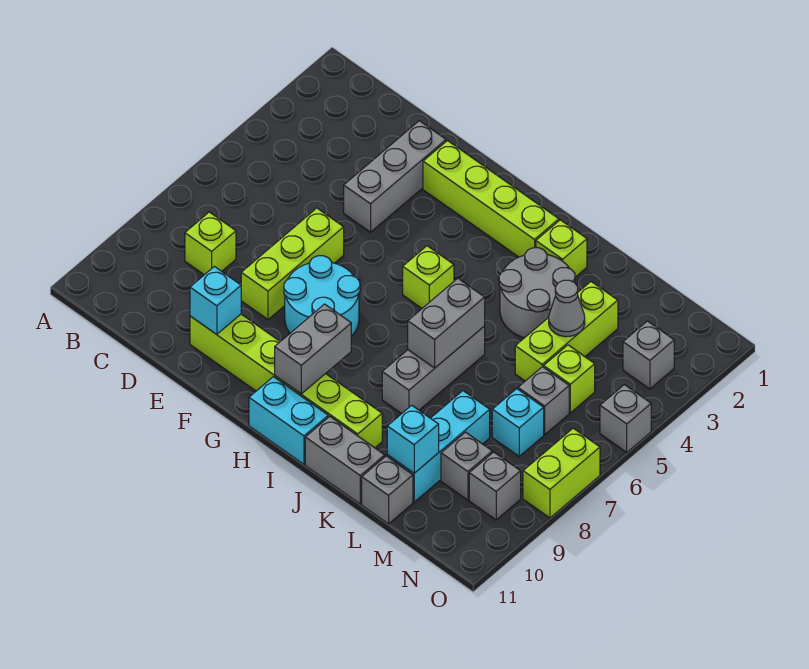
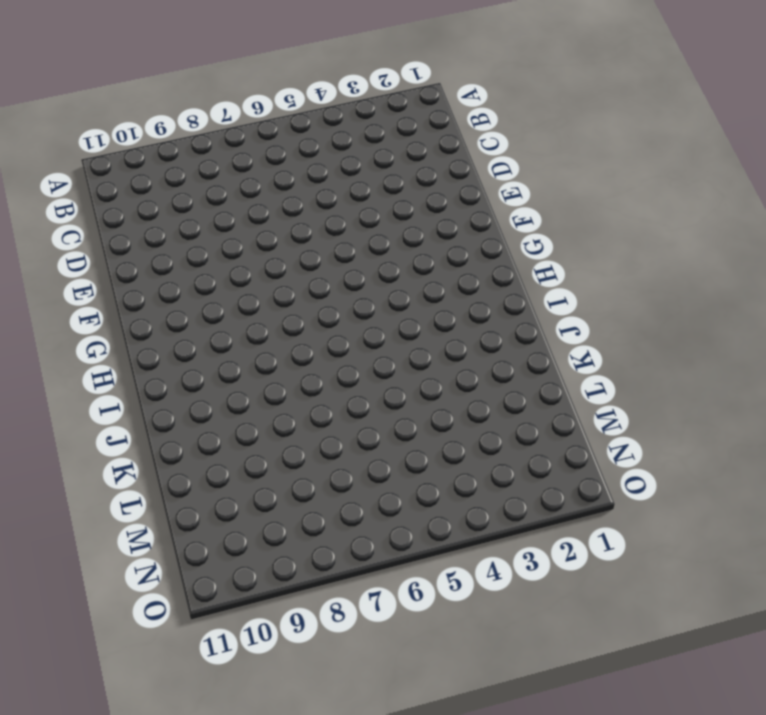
none -> lime brick C8 level 1
none -> grey brick E2:E4 level 1
none -> lime brick E6:E8 level 1

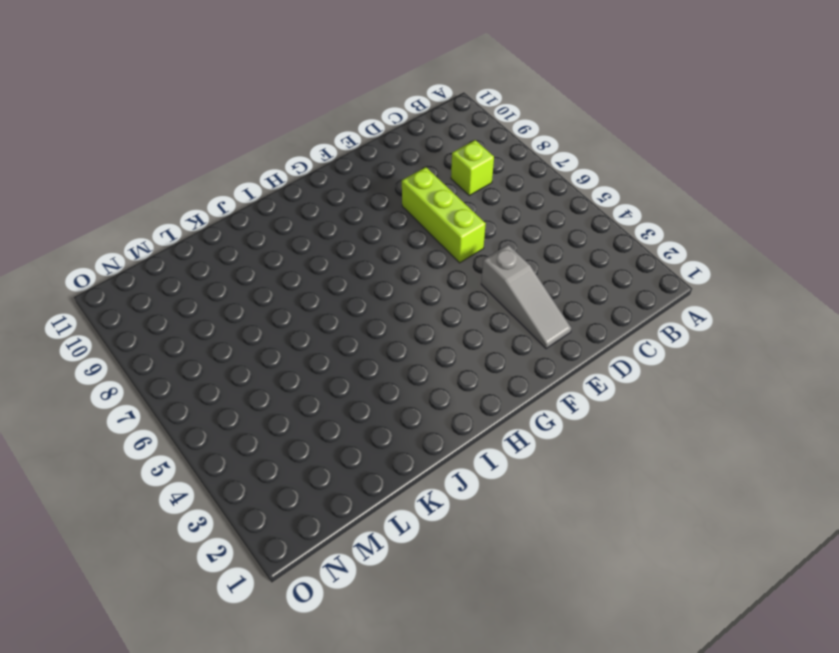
grey slope E2:E4 level 1 top 4 -> grey brick E2:E4 level 1
none -> lime brick E10:J10 level 1
none -> lime brick F2:I2 level 1
none -> cyan round brick F7:G8 level 1

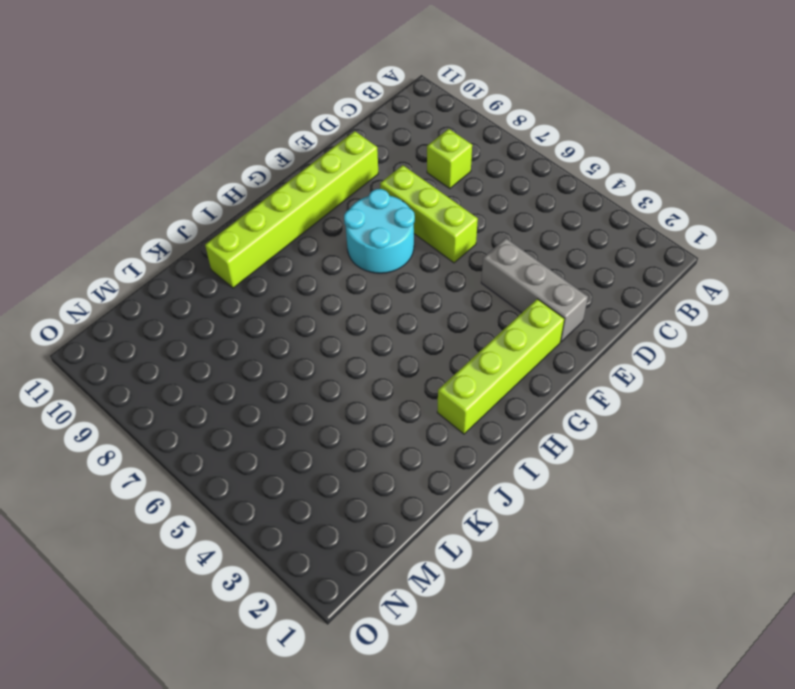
none -> lime brick H5 level 1
none -> cyan brick H11:I11 level 1
none -> lime brick J2 level 1

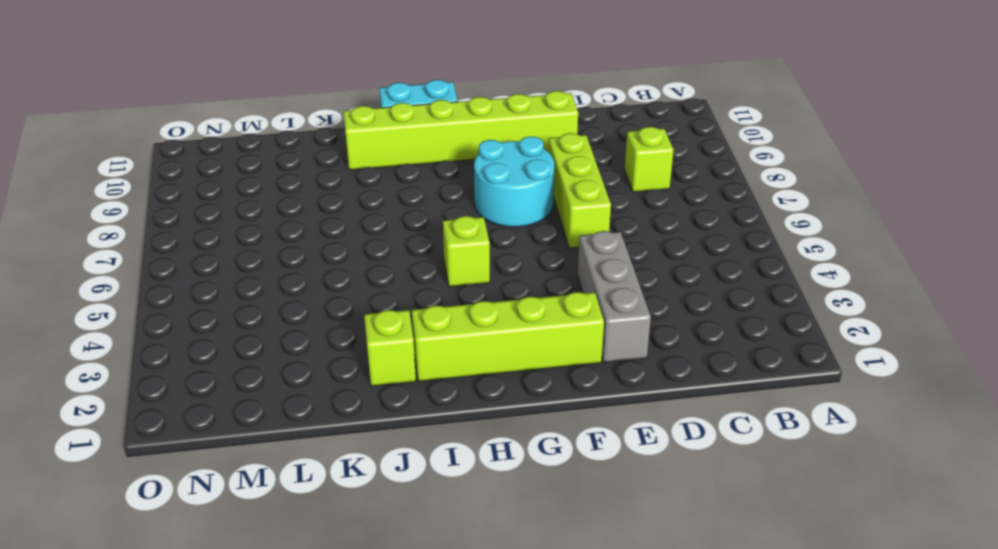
none -> grey round brick J3:K4 level 1
none -> grey brick J6:J8 level 1
none -> grey brick J11:K11 level 1

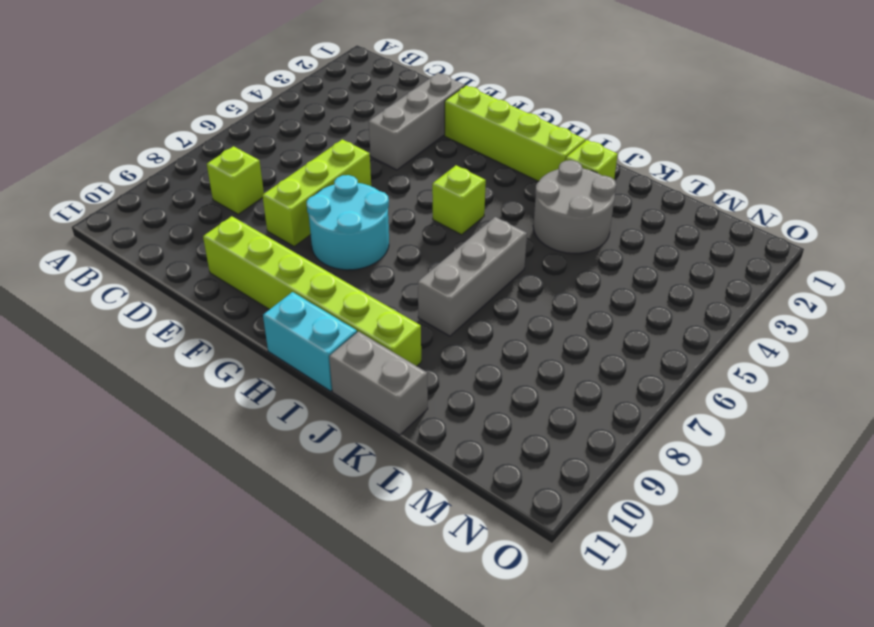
none -> lime brick L3:L5 level 1
none -> cyan brick L8:L10 level 1
none -> grey brick L11 level 1

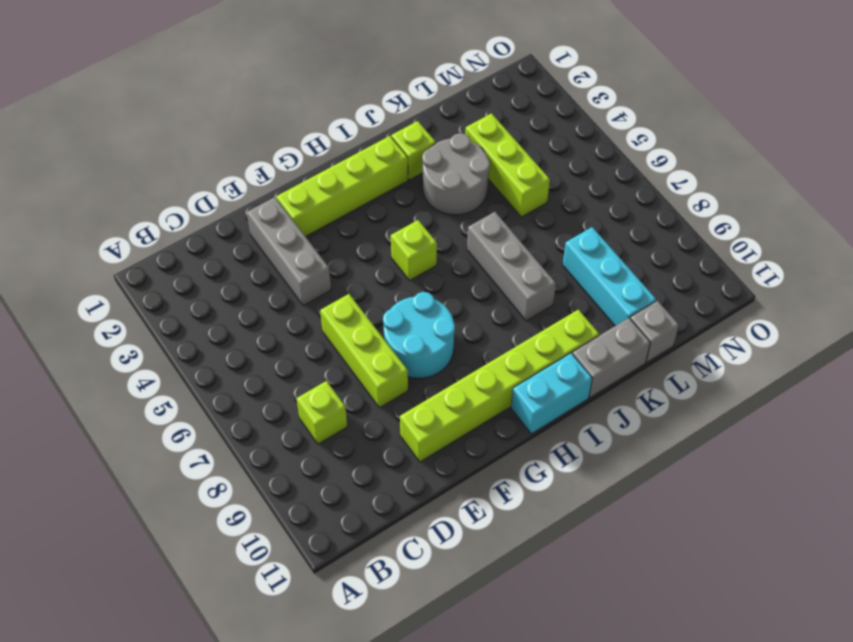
none -> lime brick M5 level 1
none -> grey brick M6 level 1
none -> cyan brick M7 level 1

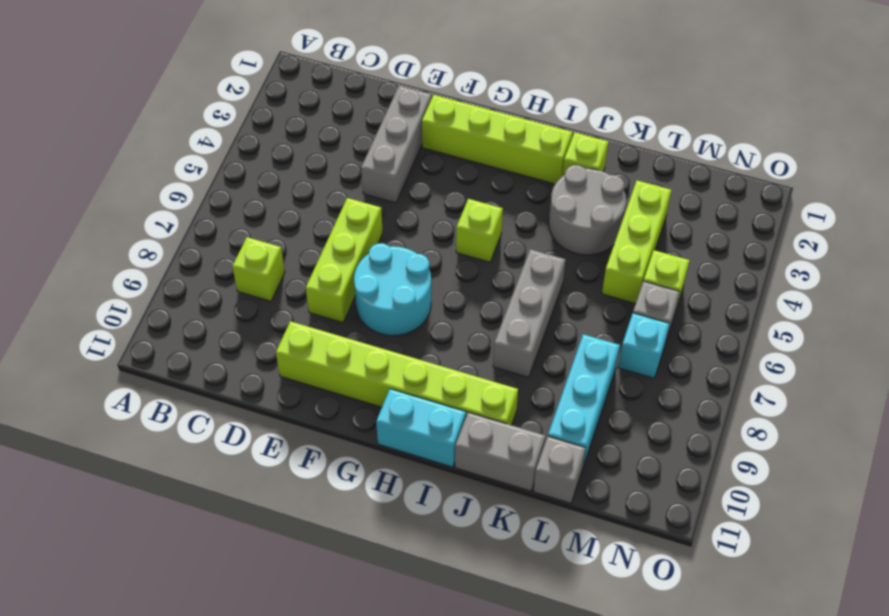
none -> grey brick M9 level 1
none -> grey brick N3 level 1
none -> grey brick N9 level 1

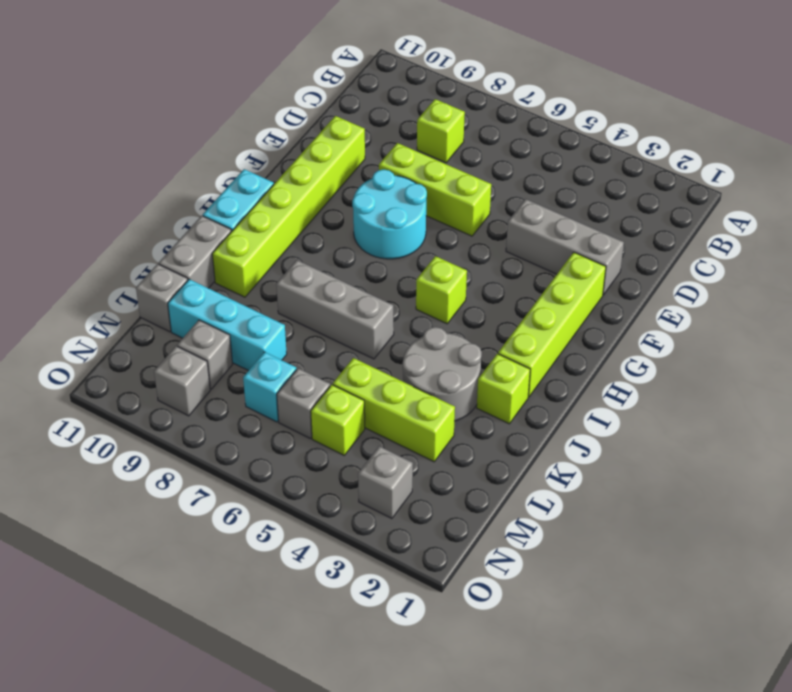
none -> grey brick O5 level 1
none -> lime brick O7:O8 level 1
none -> cyan brick E10 level 2

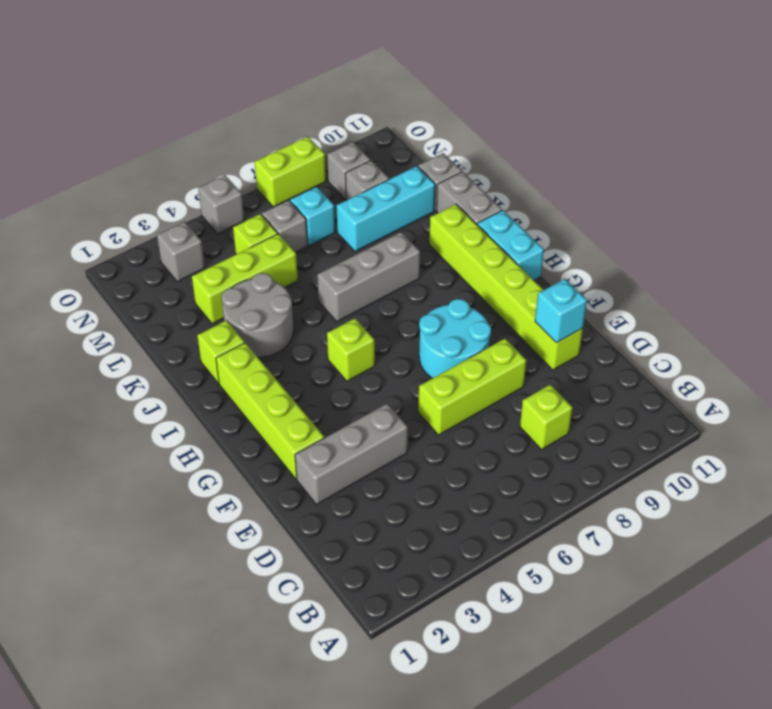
none -> grey brick H9:H10 level 2
none -> grey brick J6:J7 level 2
none -> grey cone L4 level 2

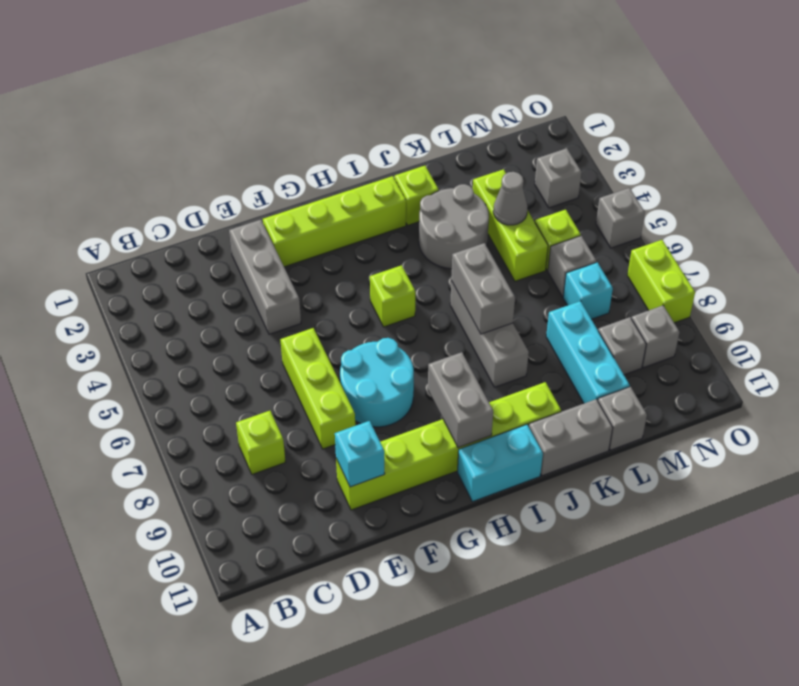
none -> cyan brick L10 level 2

